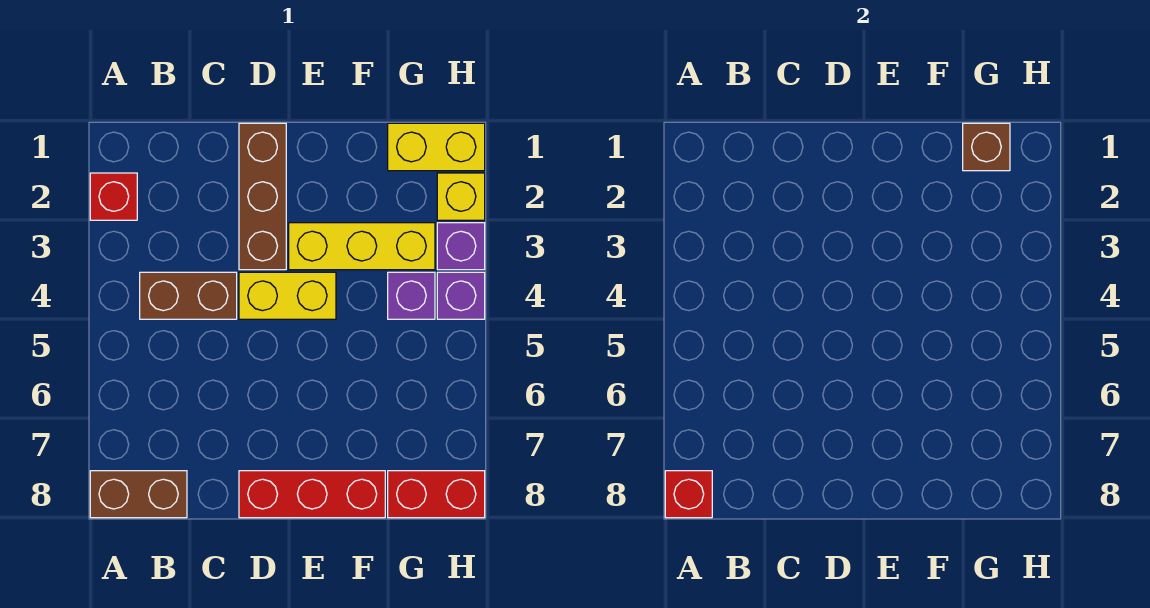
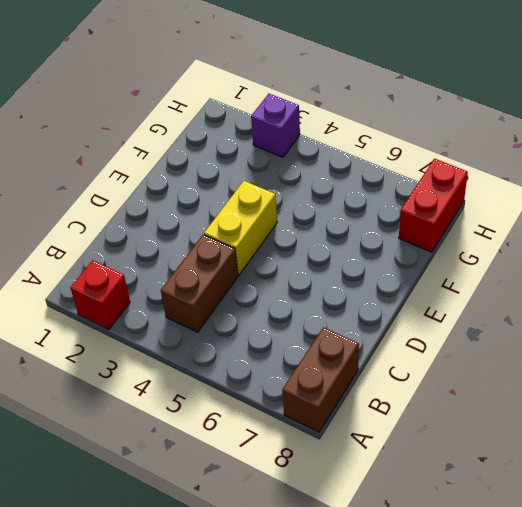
none -> brown brick D1:D3 level 1
none -> red brick D8:F8 level 1
none -> yellow brick E3:G3 level 1

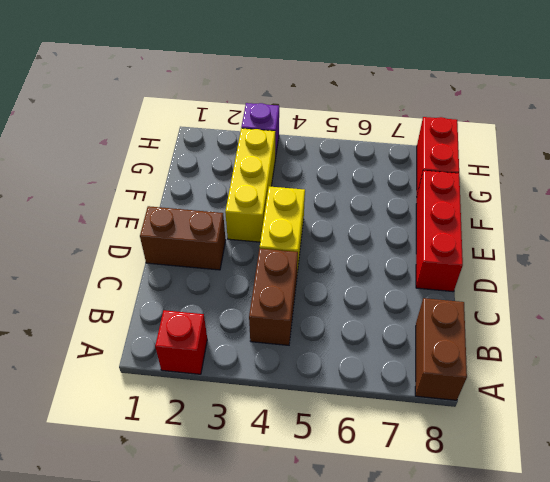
brown brick D1:D2 level 1 -> brown brick D1:D3 level 1
none -> yellow brick G1:H1 level 1
none -> purple brick G4 level 1
none -> yellow brick H2 level 1

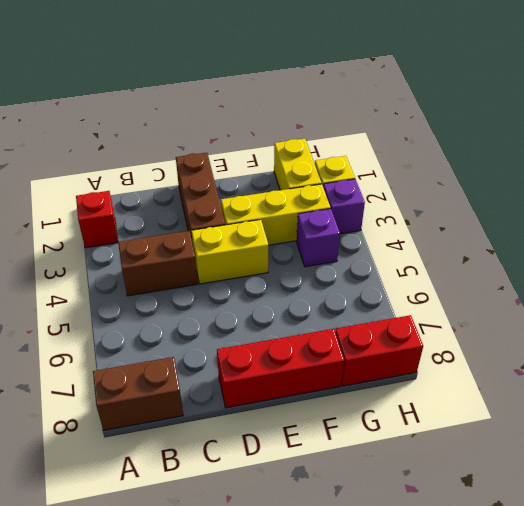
yellow brick G1:G2 level 1 -> yellow brick G1:H1 level 1
none -> purple brick H4 level 1
none -> red brick A8 level 2
none -> brown brick G1 level 2

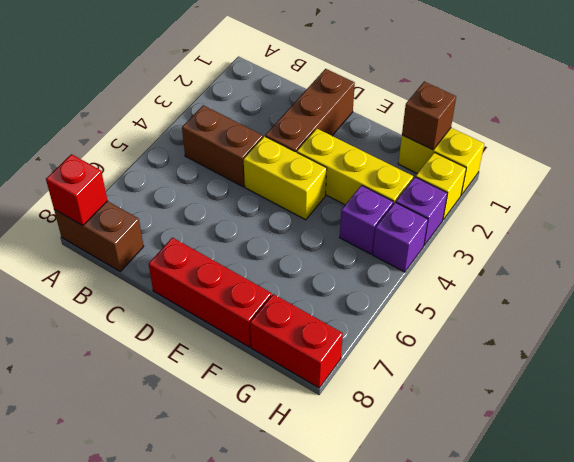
none -> red brick A2 level 1

